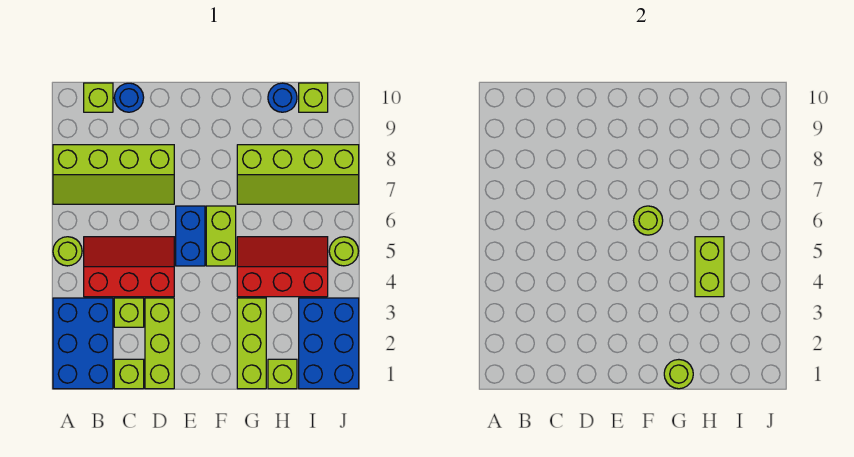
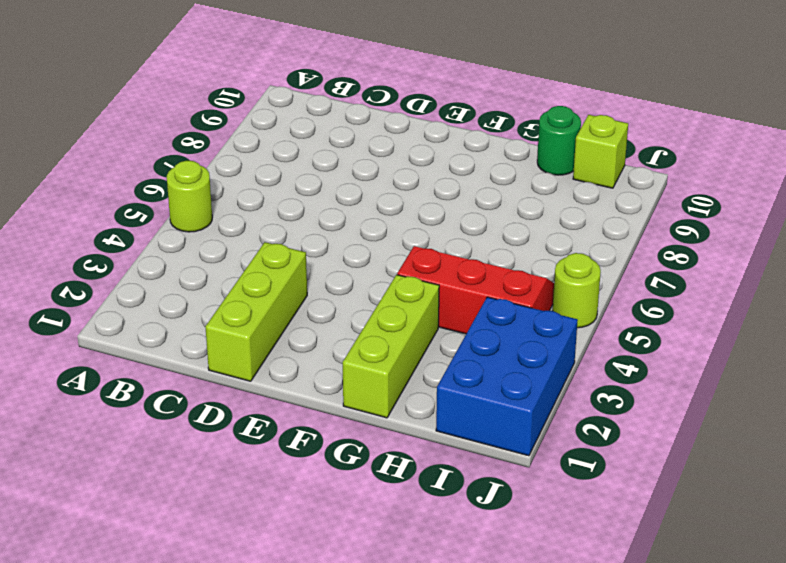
green round brick H10 level 1 -> blue round brick H10 level 1
none -> blue brick A1:B3 level 1
none -> lime slope A7:D8 level 1 top 8
none -> red slope B4:D5 level 1 top 4

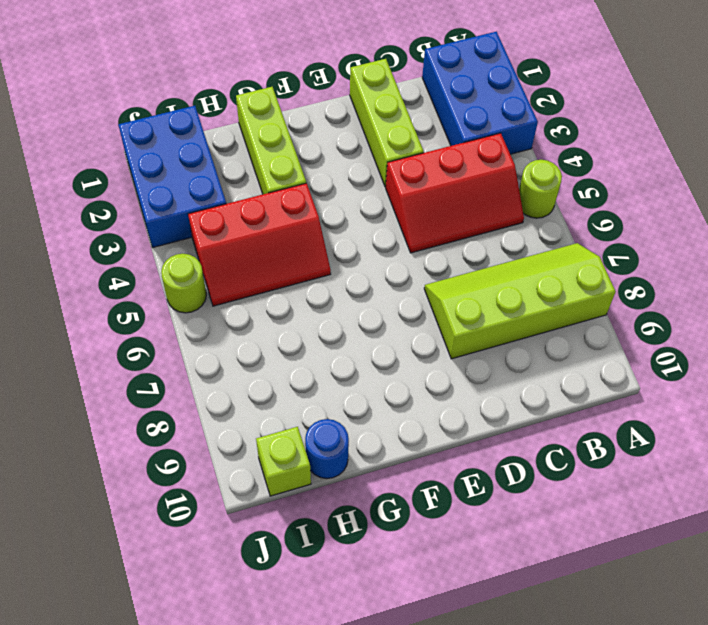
none -> lime brick B10 level 1
none -> lime brick C1 level 1
none -> lime brick C3 level 1

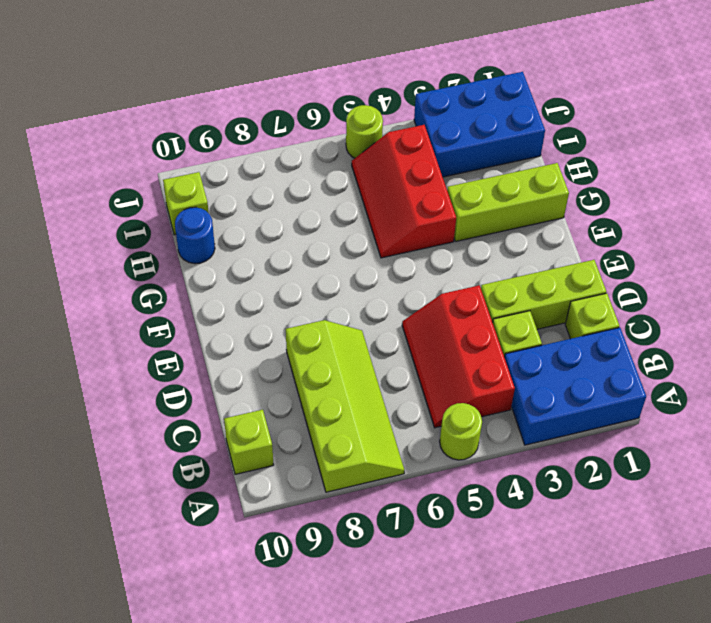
none -> blue round brick C10 level 1
none -> blue brick E5:E6 level 1
none -> lime brick F5:F6 level 1

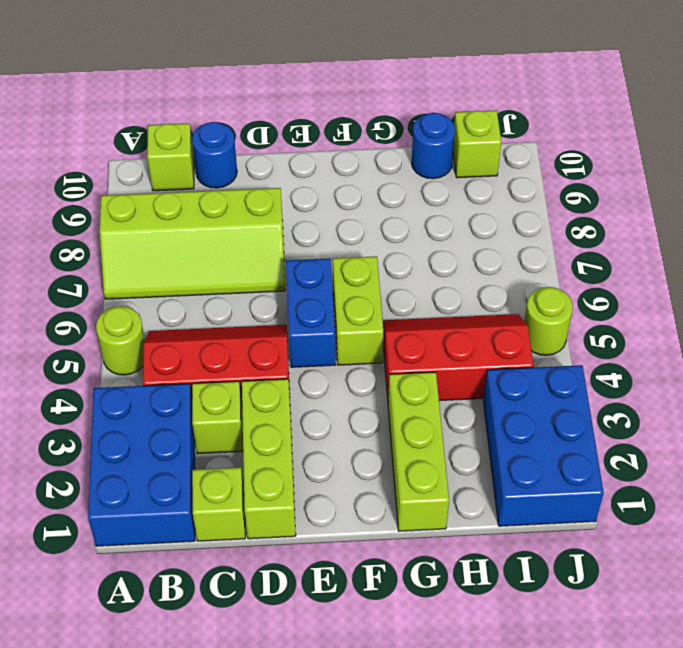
none -> lime slope G7:J8 level 1 top 8
none -> lime brick H1 level 1
none -> lime round brick F6 level 2

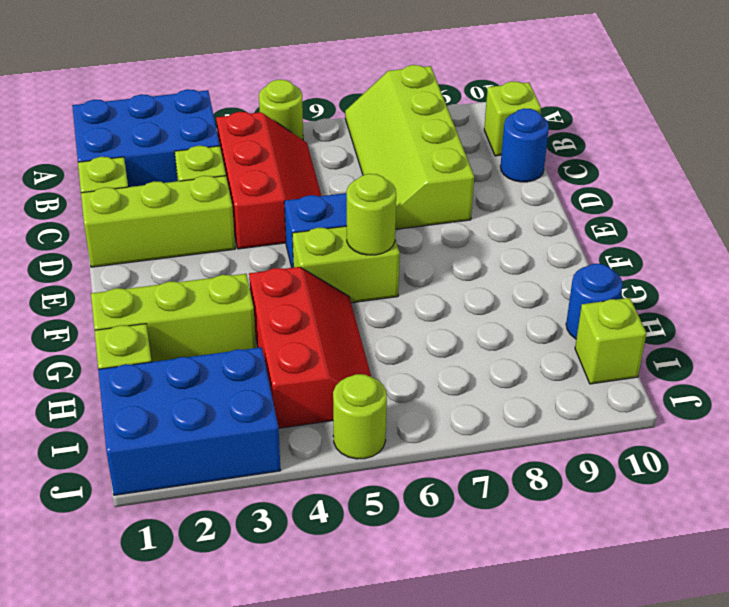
none -> lime slope G7:J8 level 1 top 8
none -> lime round brick G1 level 2
none -> lime brick H4:H5 level 2

